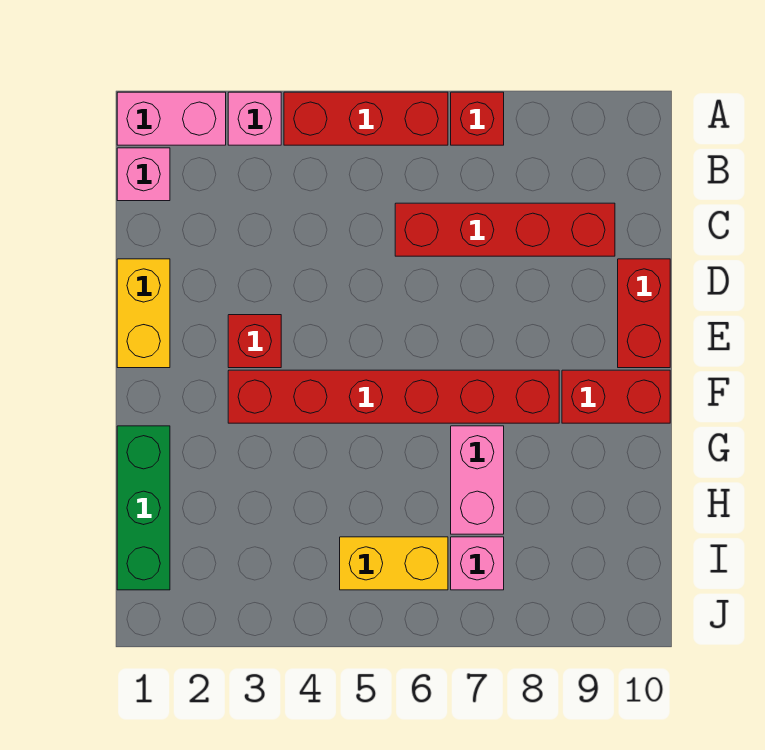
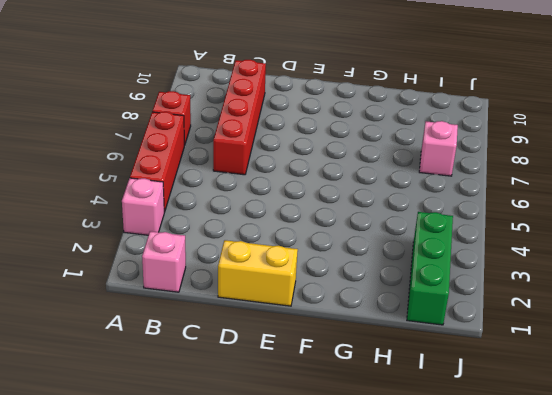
green brick I1:I3 level 1 -> green brick G1:I1 level 1
none -> pink brick A1:A2 level 1
none -> red brick D10:E10 level 1
none -> red brick E3 level 1

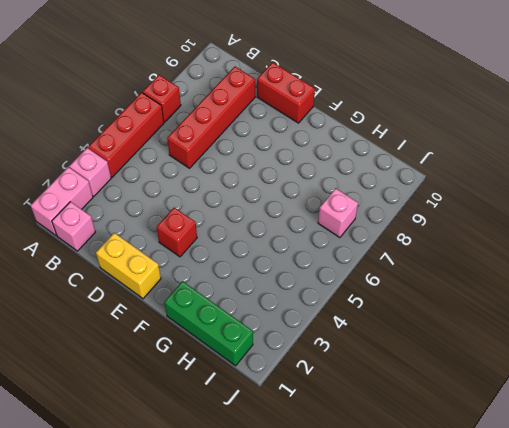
none -> red brick F3:F8 level 1
none -> red brick F9:F10 level 1
none -> pink brick G7:H7 level 1

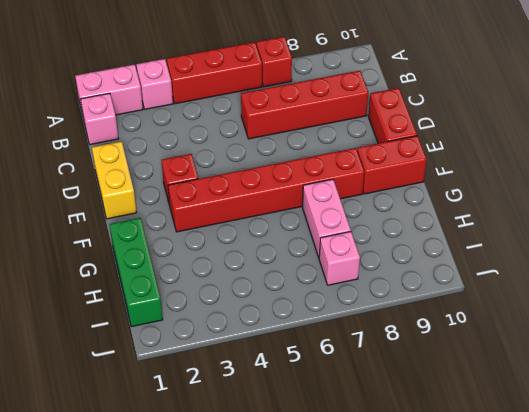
none -> yellow brick I5:I6 level 1

